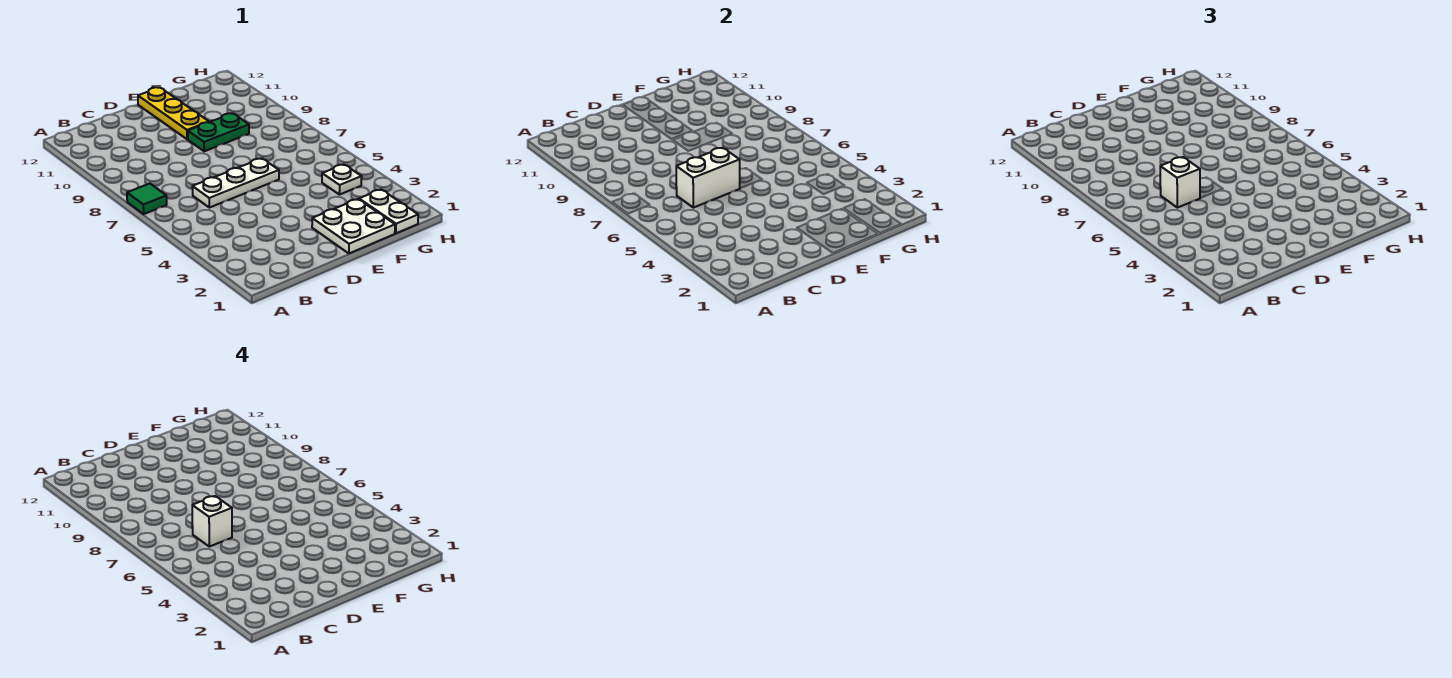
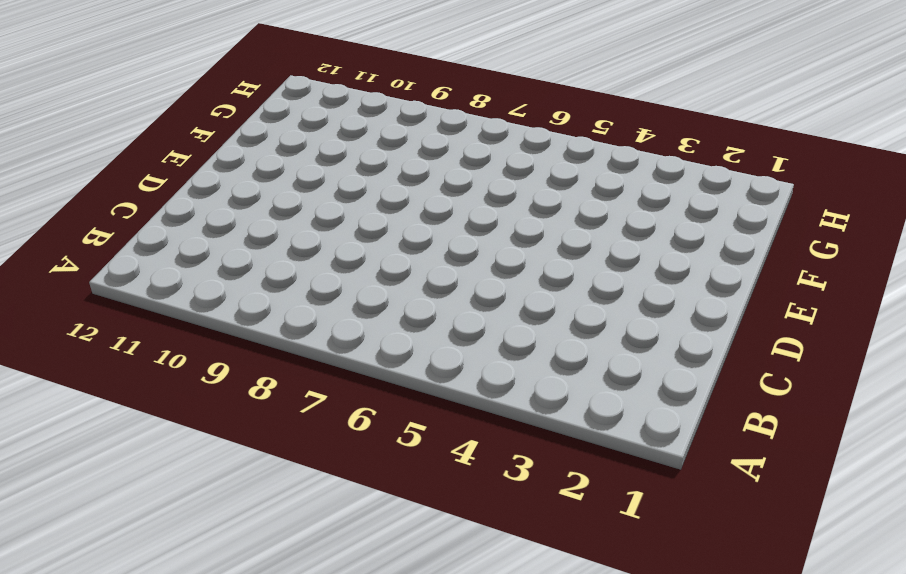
none -> green tile A7 level 1
none -> white plate C6:E6 level 1

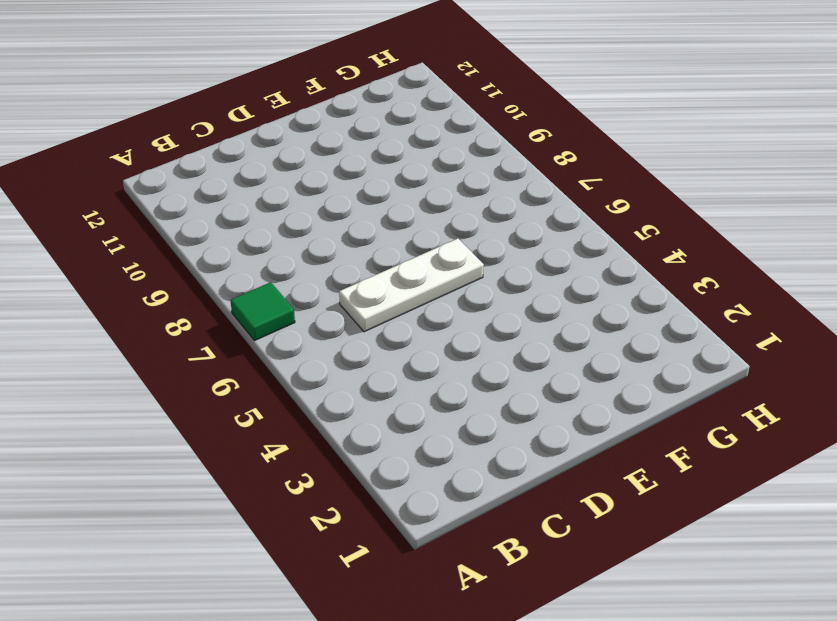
none -> white plate E1:F2 level 1
none -> green plate E9:F9 level 1

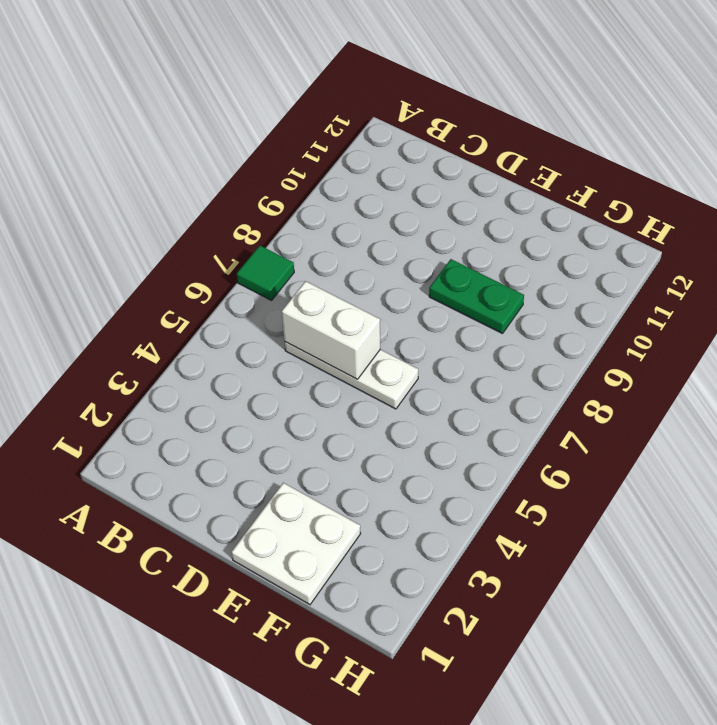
none -> yellow plate E10:E12 level 1
none -> white plate G1:G2 level 1

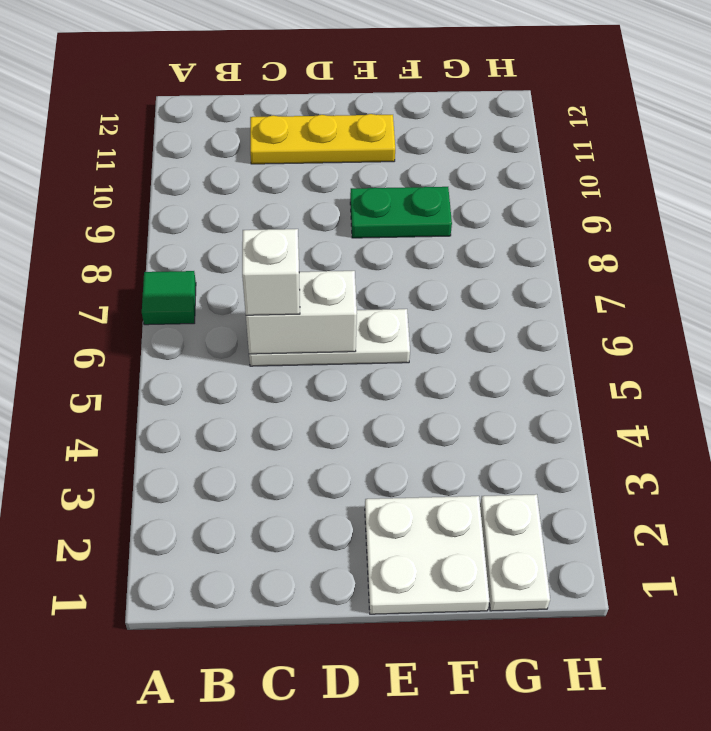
yellow plate C11:E11 level 1 -> yellow plate E10:E12 level 1
none -> white plate G4 level 1
none -> white brick C6 level 4

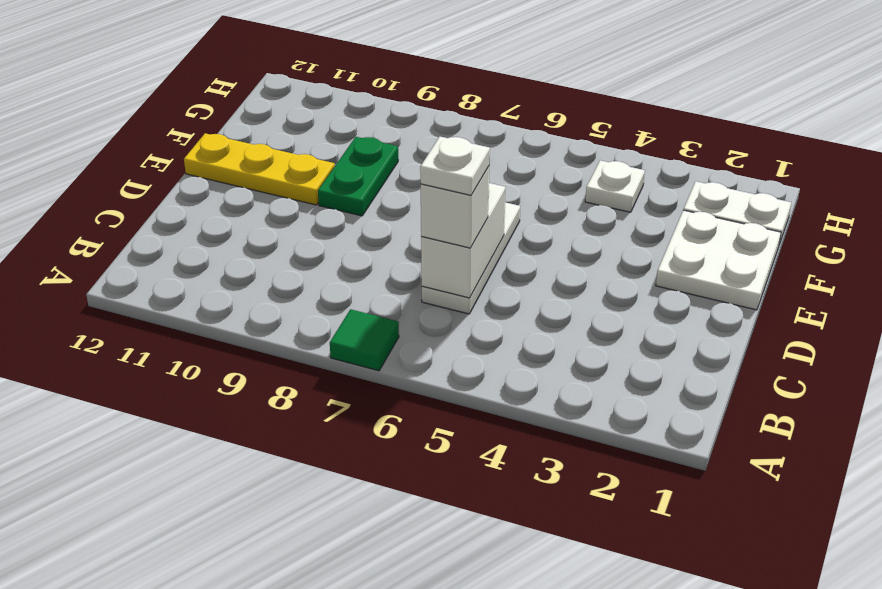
white plate C6 level 4 -> white brick C6 level 4

